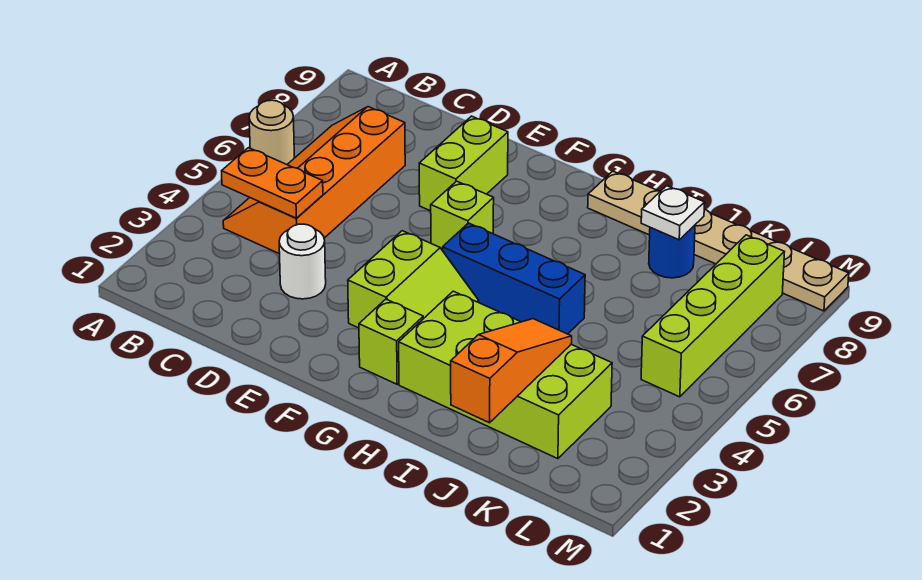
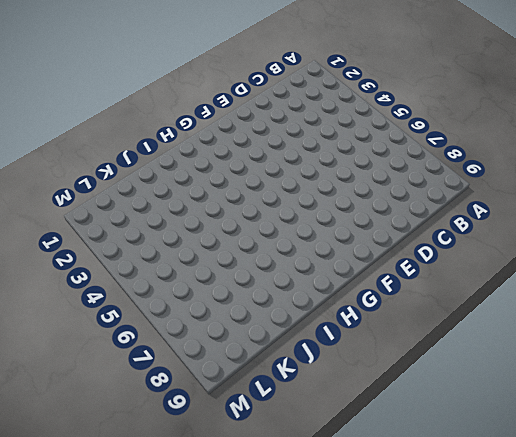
none -> tan round brick A6 level 1
none -> orange slope B4:C7 level 1 top C
none -> white round brick D3 level 1

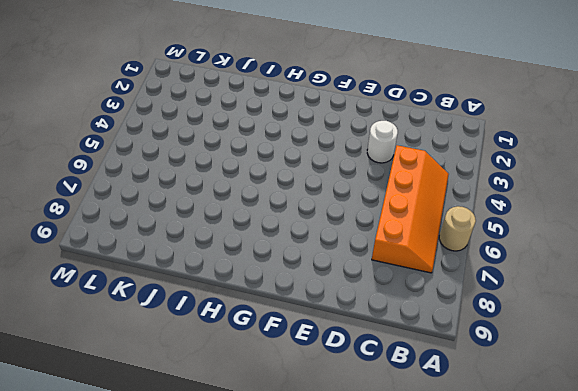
none -> lime brick E7:E8 level 1
none -> lime slope F3:G4 level 1 top F
none -> lime brick F6 level 1

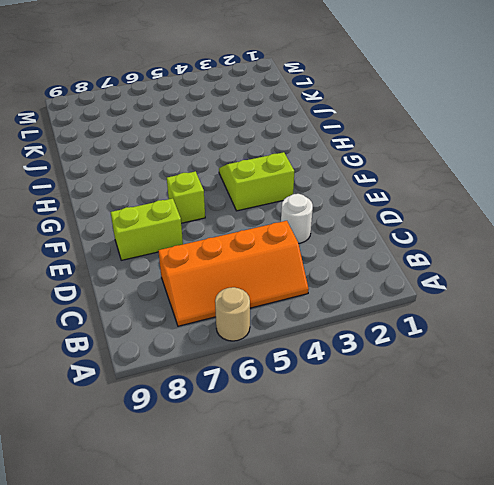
none -> lime brick G2 level 1
none -> blue brick G5:I5 level 1
none -> lime brick H2:K3 level 1

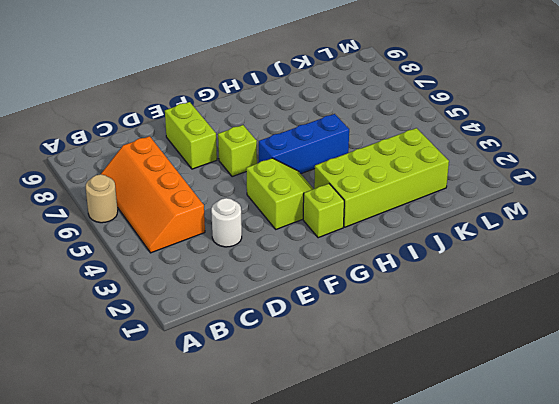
none -> tan plate H9:M9 level 1
none -> blue round brick J8 level 1
none -> lime brick L5:L8 level 1

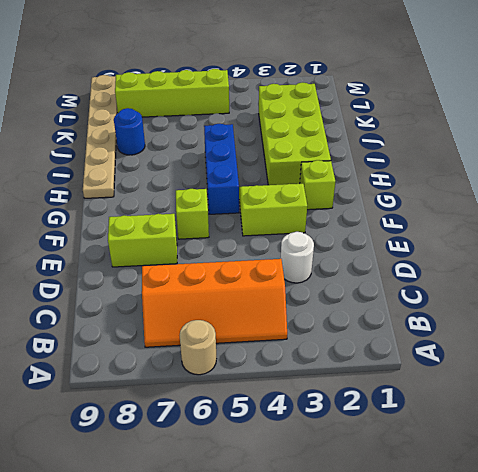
none -> orange plate B4:C4 level 2
none -> orange slope J1:J3 level 2 top 1
none -> white plate J8 level 2

